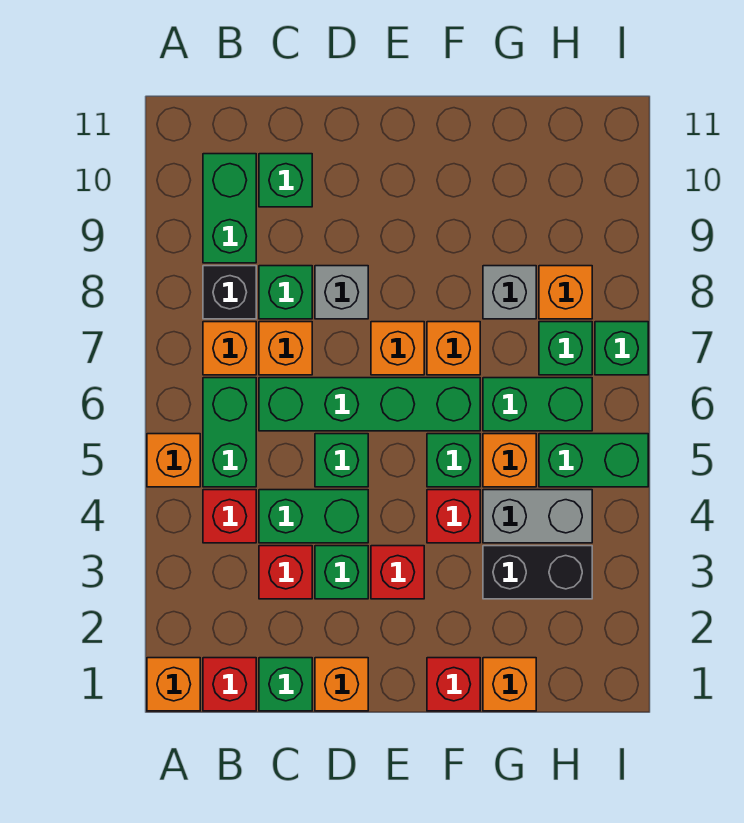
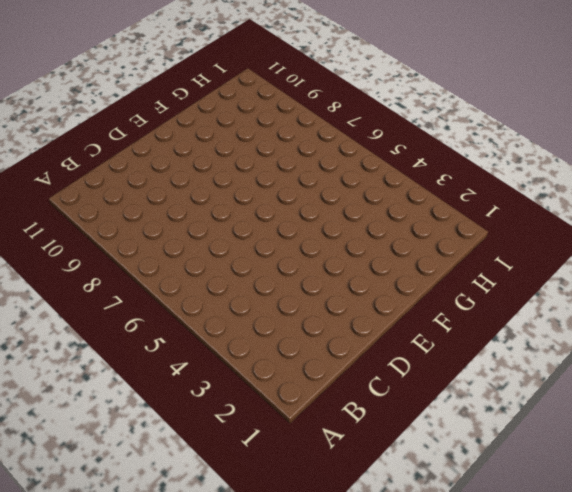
none -> orange brick A1 level 1
none -> orange brick A5 level 1
none -> red brick B1 level 1
none -> red brick B4 level 1

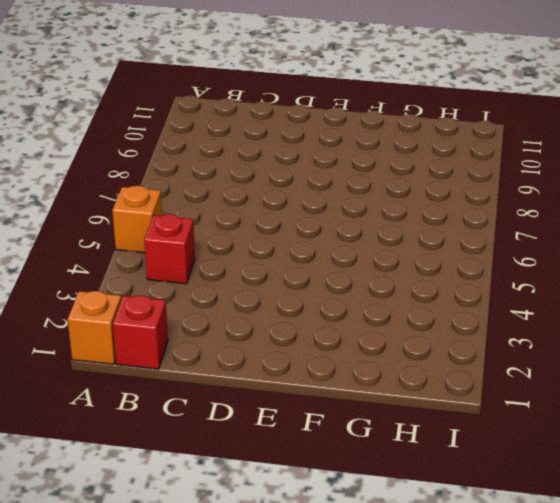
none -> green brick B5:B6 level 1
none -> orange brick B7 level 1
none -> black brick B8 level 1
none -> green brick B9:B10 level 1

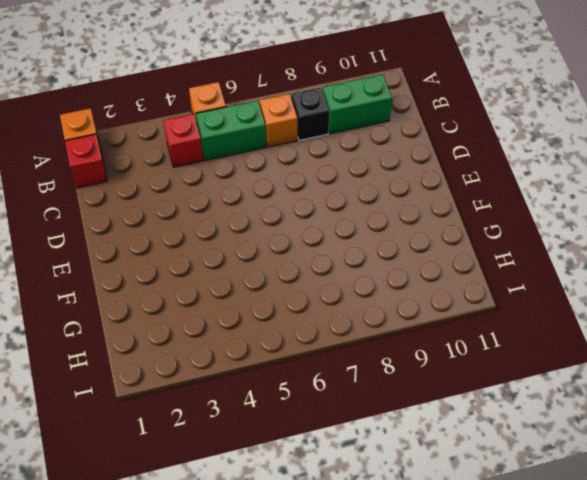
none -> green brick C1 level 1
none -> red brick C3 level 1
none -> green brick C4:D4 level 1
none -> green brick C6:F6 level 1

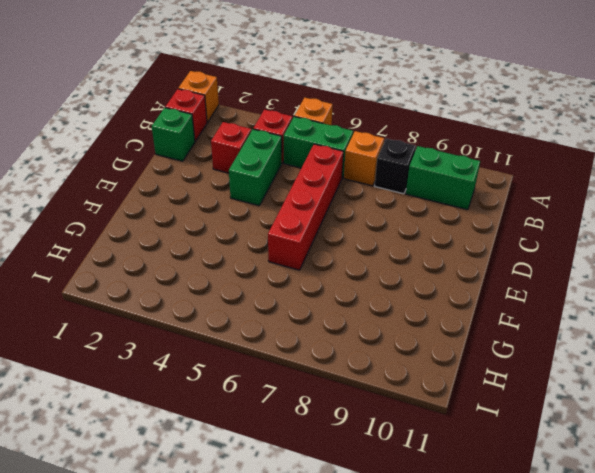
red brick C6:F6 level 1 -> green brick C6:F6 level 1
none -> orange brick C7 level 1
none -> green brick C8 level 1
none -> green brick C10 level 1
none -> orange brick D1 level 1

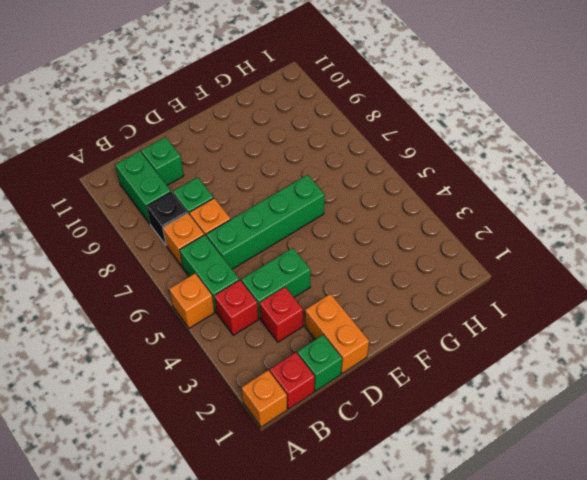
orange brick D1:D2 level 1 -> orange brick D1 level 1
none -> green brick D3 level 1
none -> green brick D5 level 1
none -> grey brick D8 level 1
none -> red brick E3 level 1

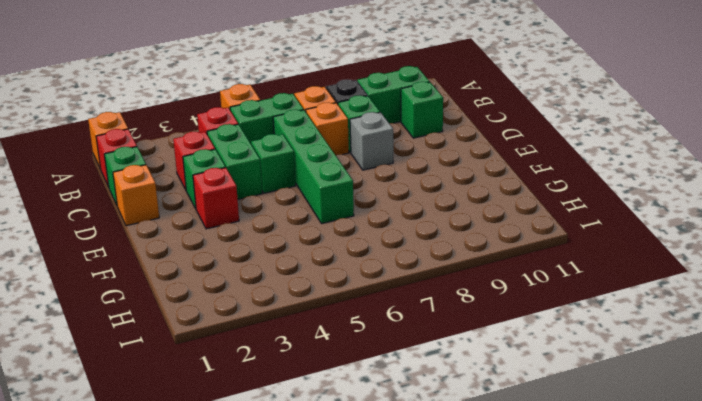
none -> orange brick E7 level 1
none -> red brick F1 level 1
none -> red brick F4 level 1
none -> green brick F5 level 1

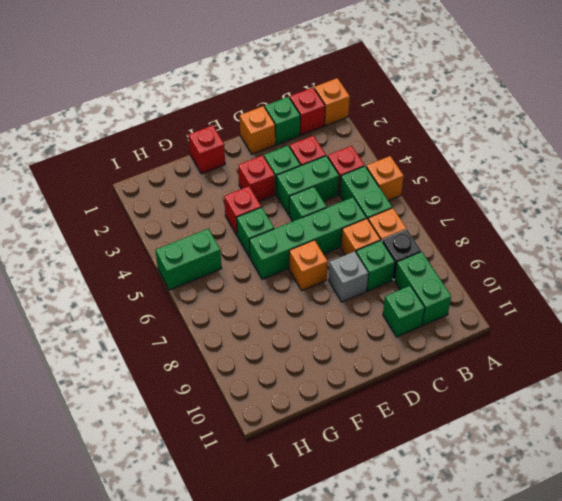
none -> orange brick F7 level 1
none -> orange brick G1 level 1
none -> black brick G3:H3 level 1
none -> grey brick G4:H4 level 1

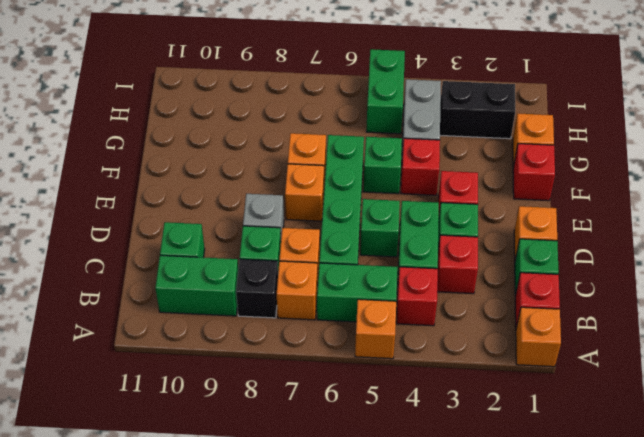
black brick H2:H3 level 1 -> black brick G3:H3 level 1
none -> orange brick G5 level 1
none -> green brick G6:H6 level 1
none -> grey brick G8 level 1
none -> green brick H7 level 1

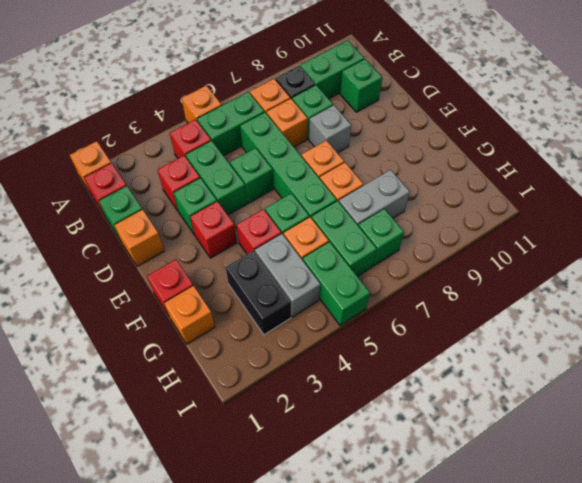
grey brick G7:G8 level 1 -> grey brick G8 level 1
none -> orange brick H8 level 1
none -> green brick I7 level 1

